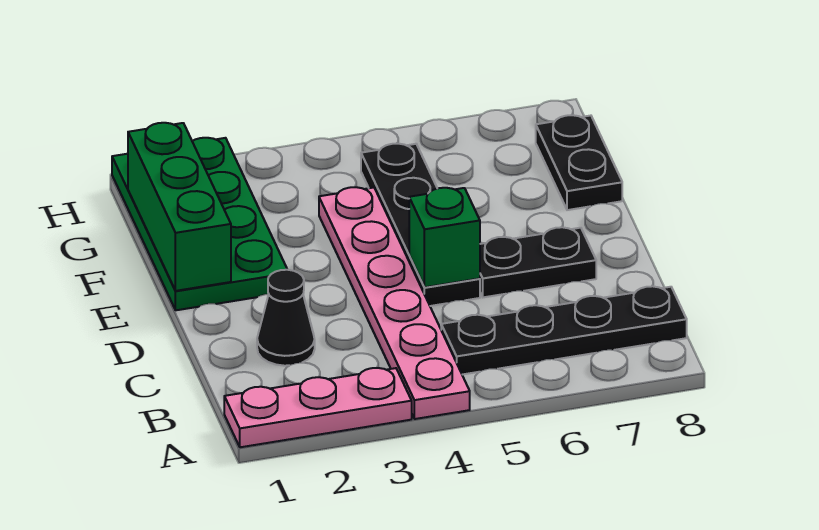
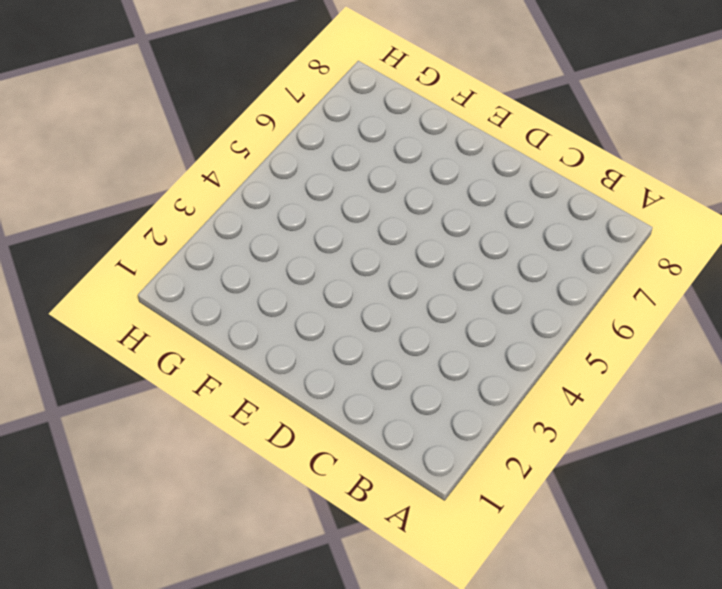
none -> pink plate A1:A3 level 1
none -> pink plate A4:F4 level 1

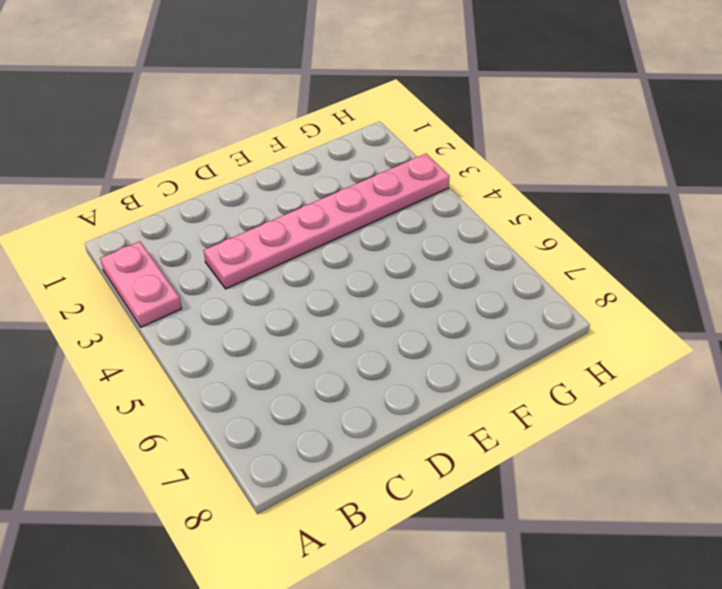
pink plate A2:A3 level 1 -> pink plate A1:A3 level 1
pink plate C3:H3 level 1 -> pink plate A4:F4 level 1
none -> black plate B5:B8 level 1
none -> black cone C2 level 1

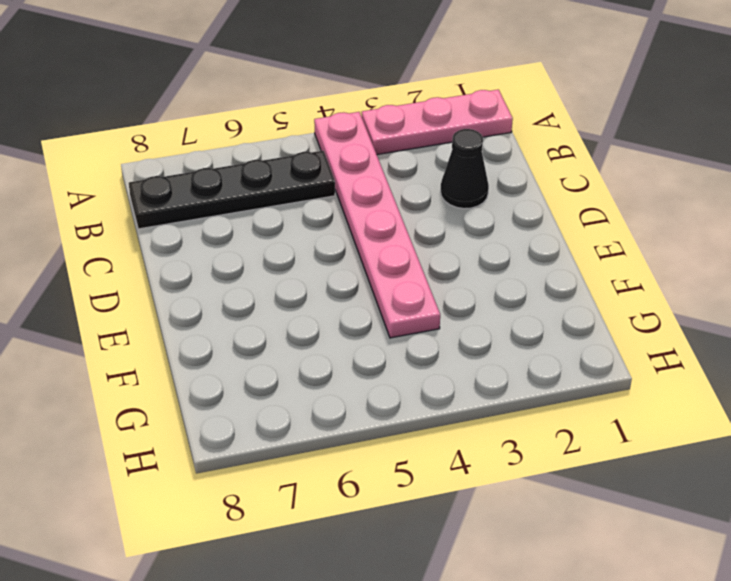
none -> black plate D5:G5 level 1
none -> black plate D6:D7 level 1

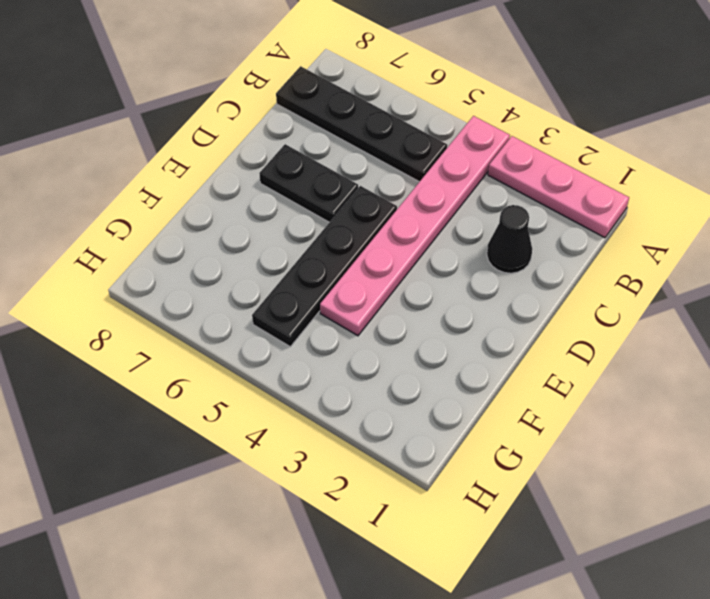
none -> green plate E1:H2 level 1
none -> black plate F8:G8 level 1

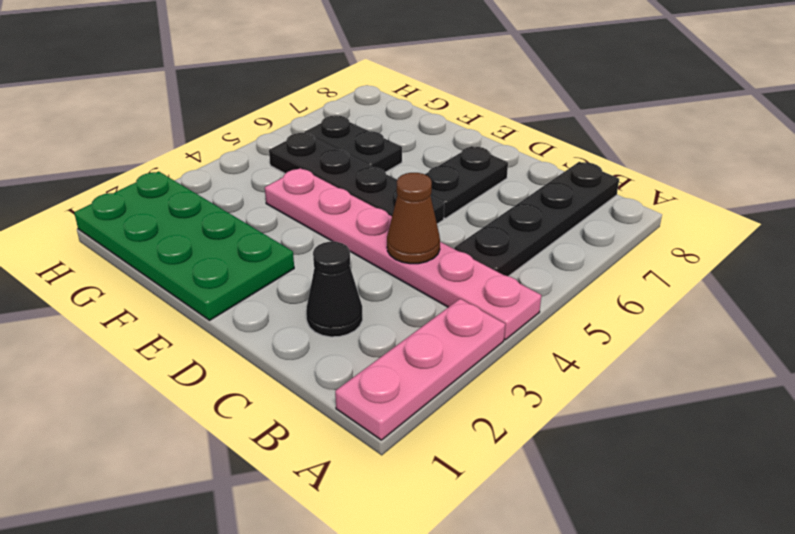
brown cone C4 level 2 -> none
black plate F6:G6 level 1 -> black plate F8:G8 level 1
none -> green brick D5 level 2
none -> green brick E1:G1 level 2

